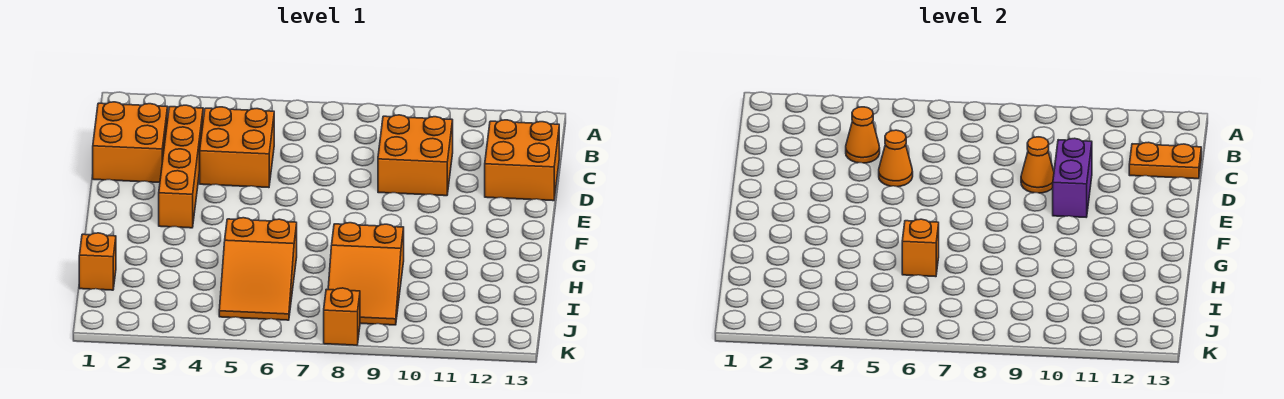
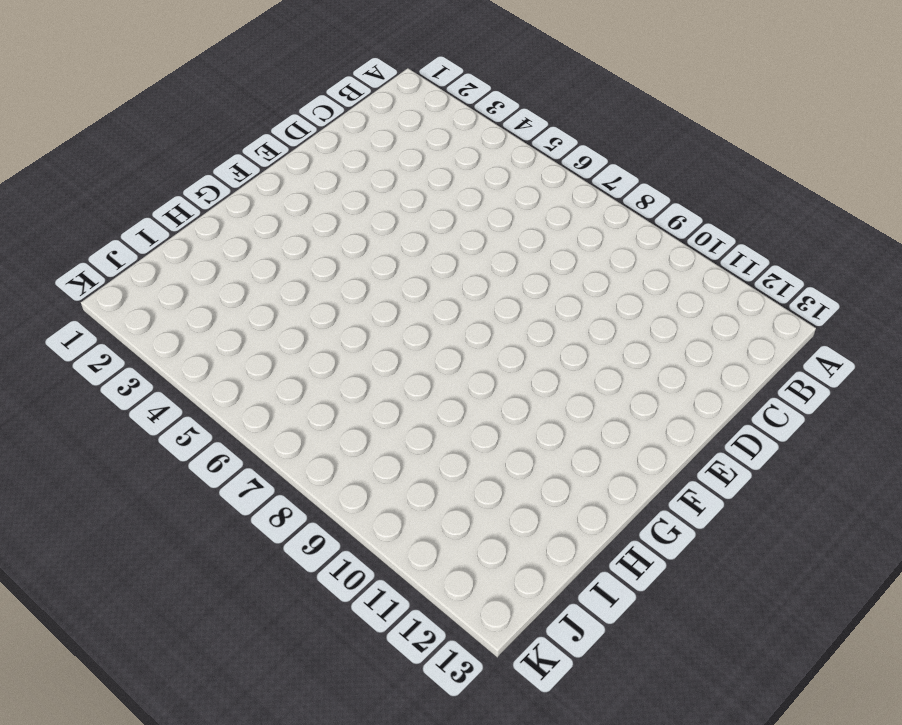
none -> orange brick C1:D2 level 1
none -> orange brick C3:F3 level 1
none -> orange brick C4:D5 level 1

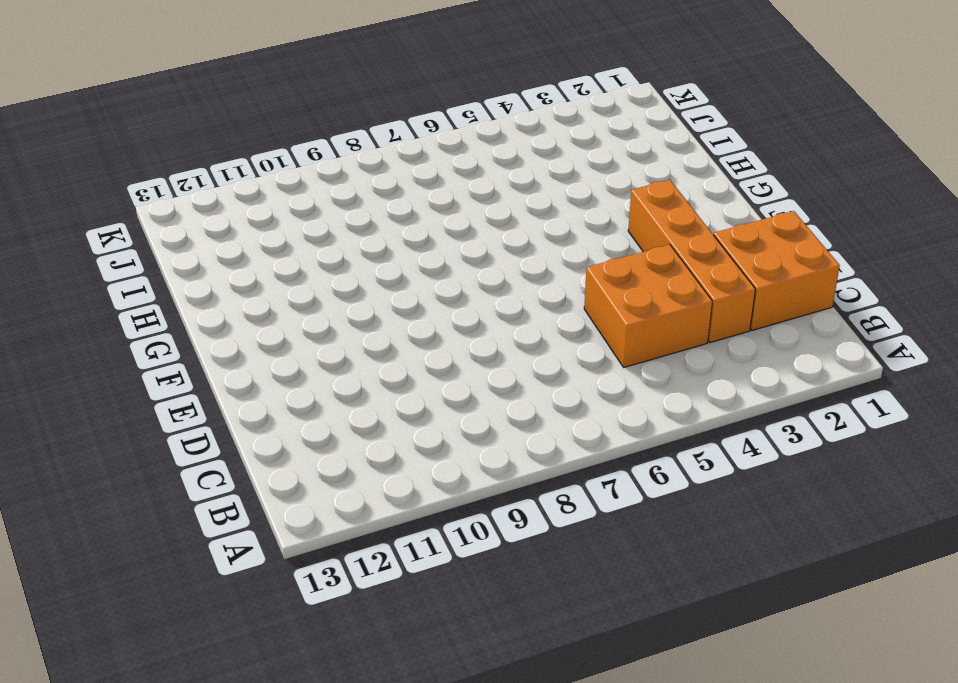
none -> orange brick C9:D10 level 1
none -> orange brick C12:D13 level 1
none -> orange slope H5:J6 level 1 top H

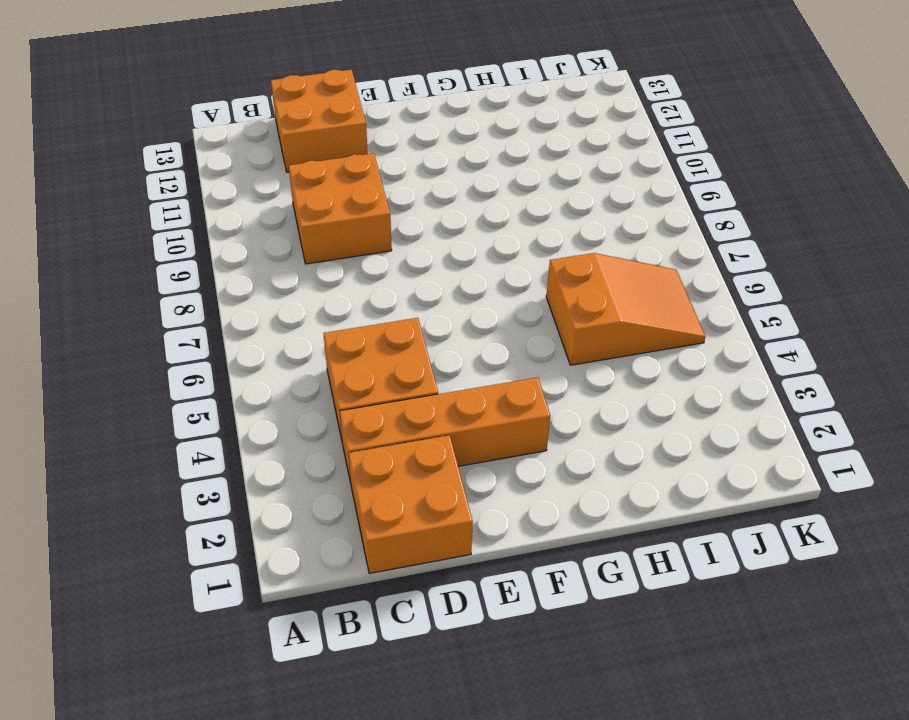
none -> orange slope H8:J9 level 1 top H
none -> orange brick I1 level 1
none -> orange brick K8 level 1

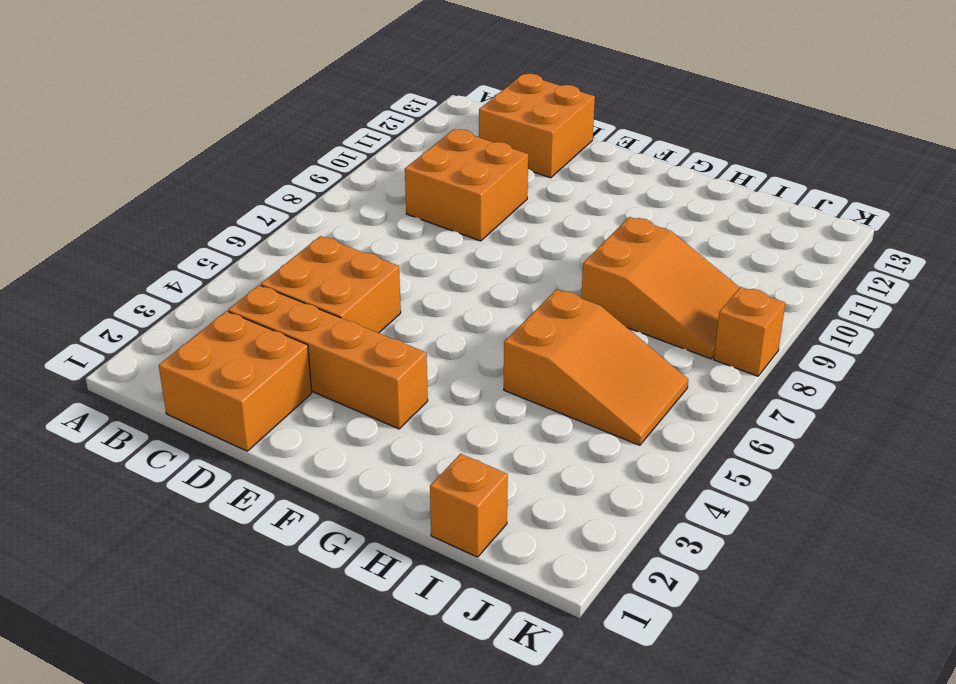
none -> orange cone C4 level 2
none -> orange plate C12:C13 level 2
none -> orange cone D5 level 2

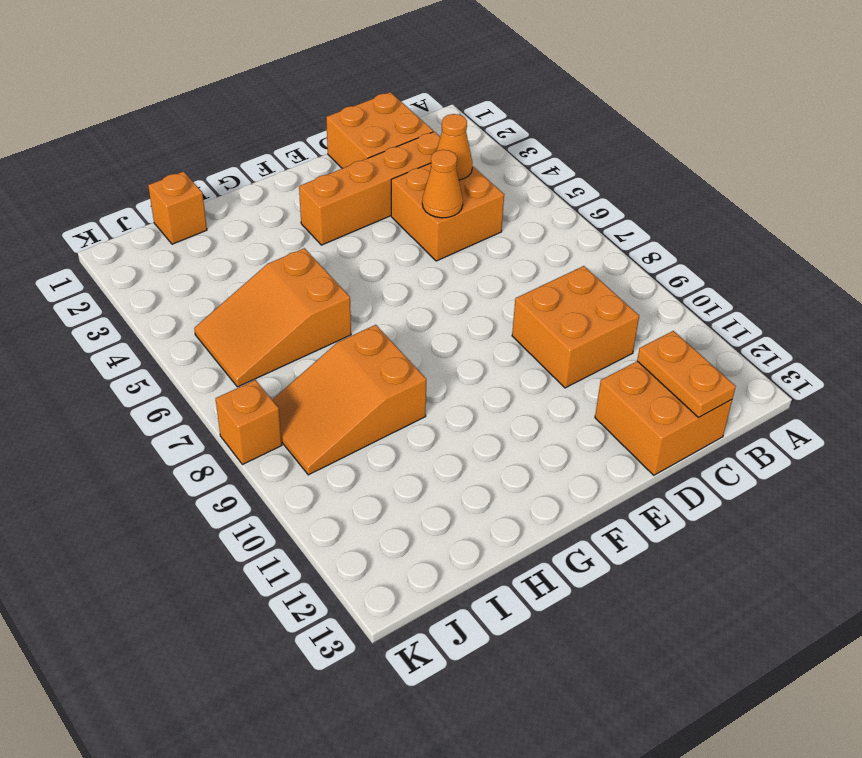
none -> orange cone D9 level 2
none -> purple brick D10:E10 level 2
none -> orange brick H6 level 2

